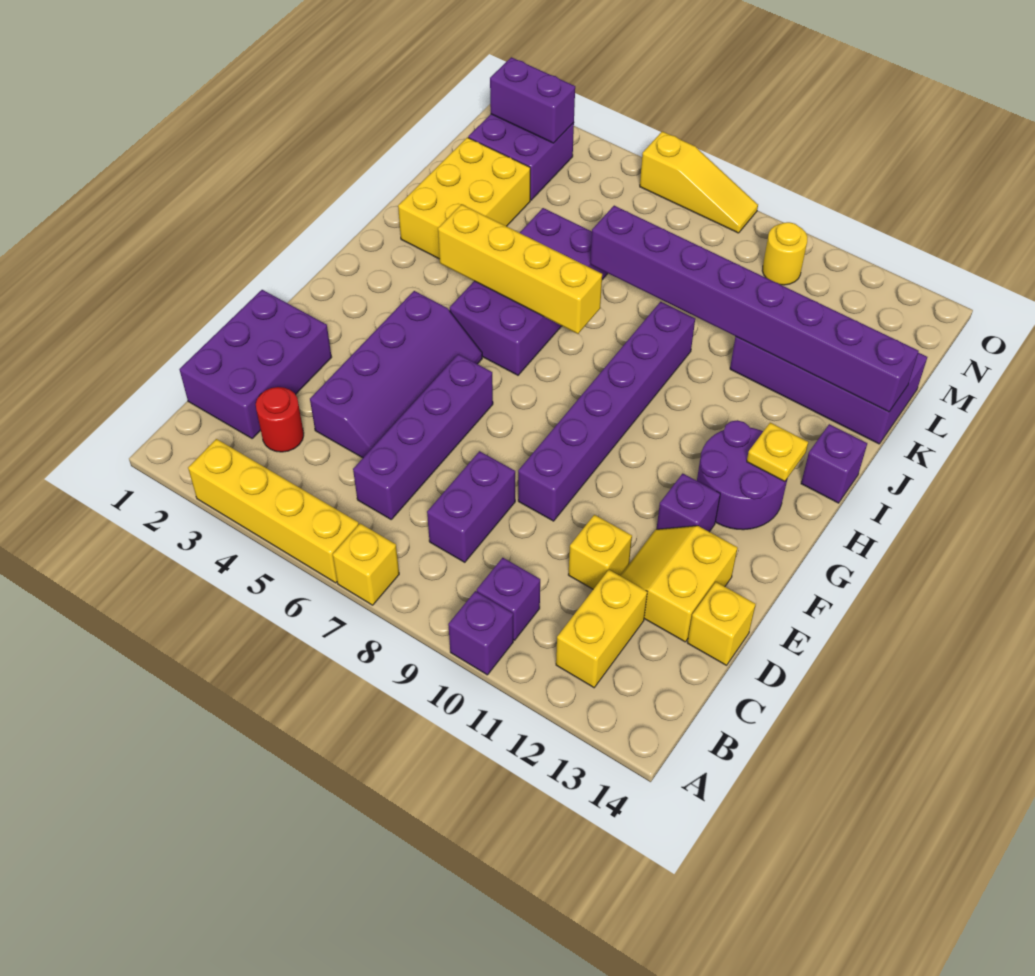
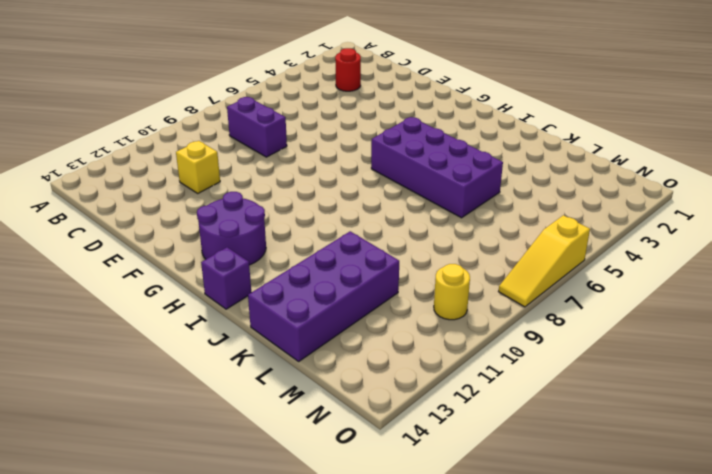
none -> yellow brick A3:A6 level 1
none -> yellow brick A7 level 1
none -> purple brick A10 level 1

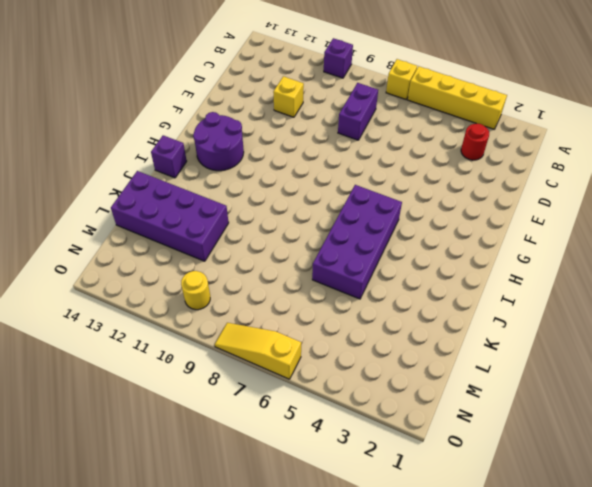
none -> purple brick B10 level 1
none -> yellow brick B12:C12 level 1
none -> purple brick C1:E2 level 1

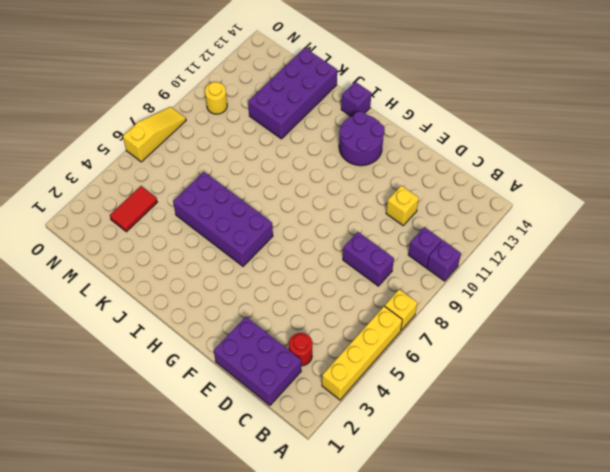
red tile M3:M4 level 1 -> purple brick M2:N3 level 1
none -> yellow brick B12:C12 level 1
none -> purple brick C6:F6 level 1
none -> purple slope D4:G5 level 1 top 4

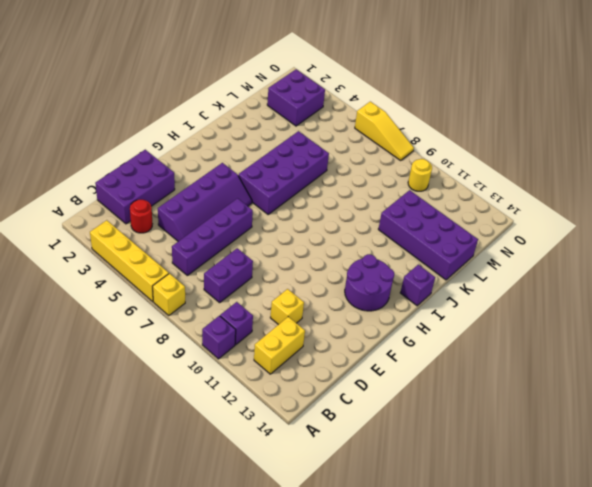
none -> yellow slope D12:E13 level 1 top 13
none -> yellow brick D14 level 1
none -> purple brick E9:J9 level 1

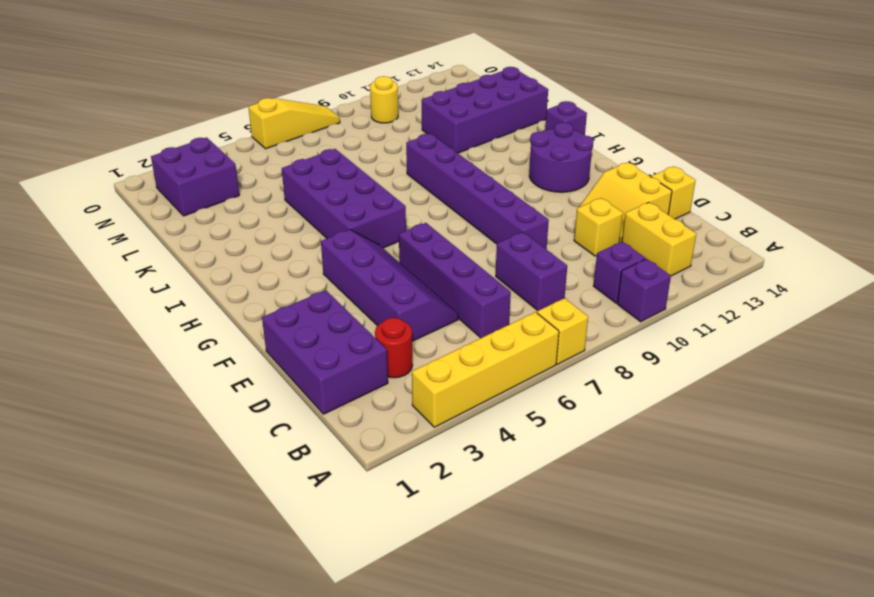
none -> purple brick F12 level 1
none -> yellow brick J2:L3 level 1
none -> yellow plate H13 level 2

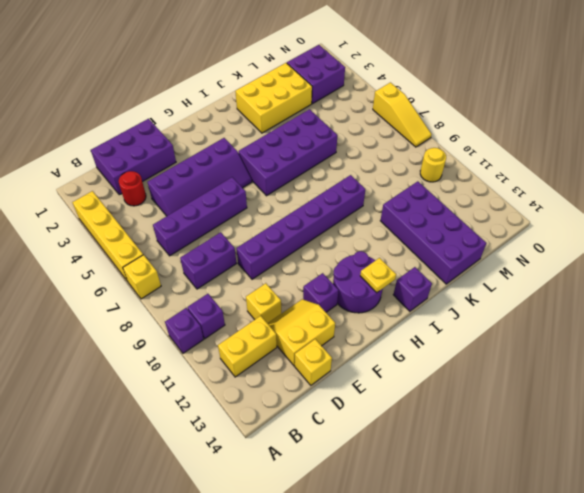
none -> yellow brick I4:I7 level 2
none -> purple brick K7:K14 level 2
none -> purple brick N2:N3 level 2

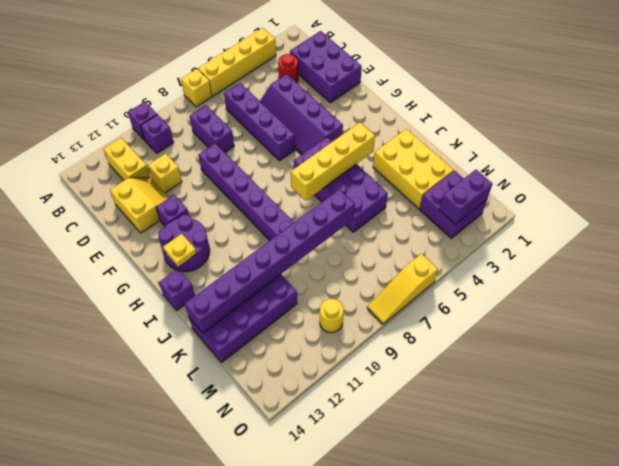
none -> yellow brick D14 level 1

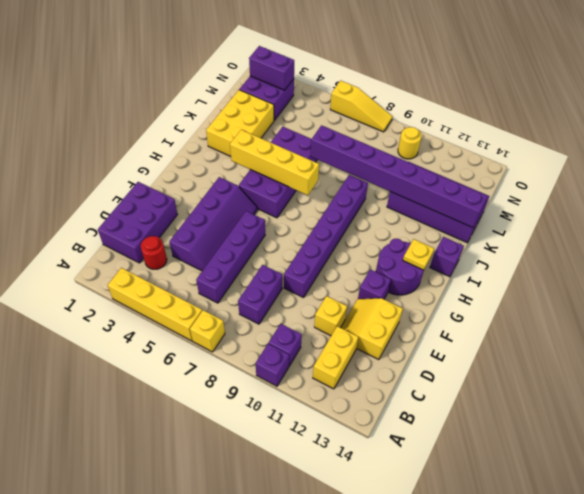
none -> yellow brick D14 level 1

